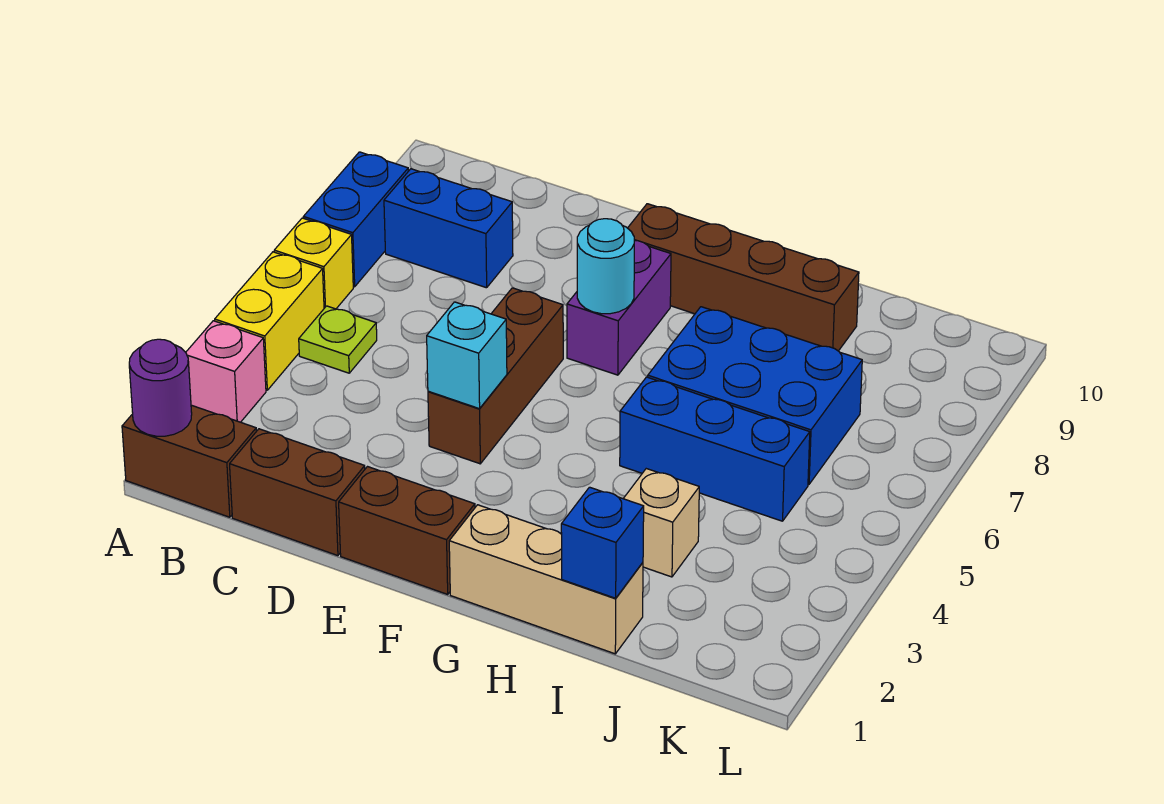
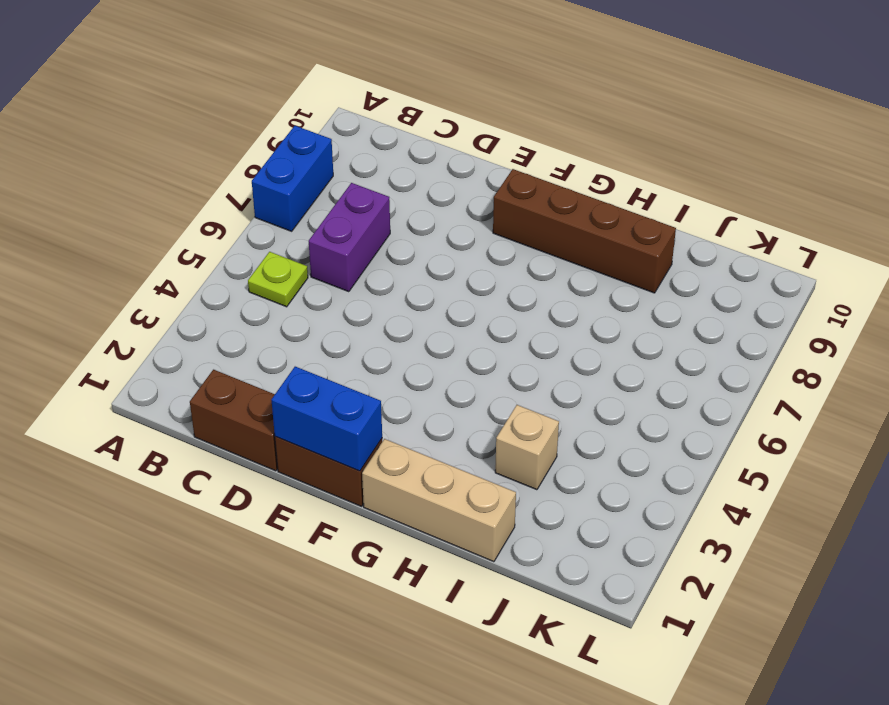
purple brick C6:C7 level 1 -> purple brick F7:F8 level 1
blue brick E1:F1 level 2 -> blue brick B8:C8 level 1
none -> brown brick A1:B1 level 1
none -> pink brick A3 level 1
none -> yellow brick A4:A5 level 1

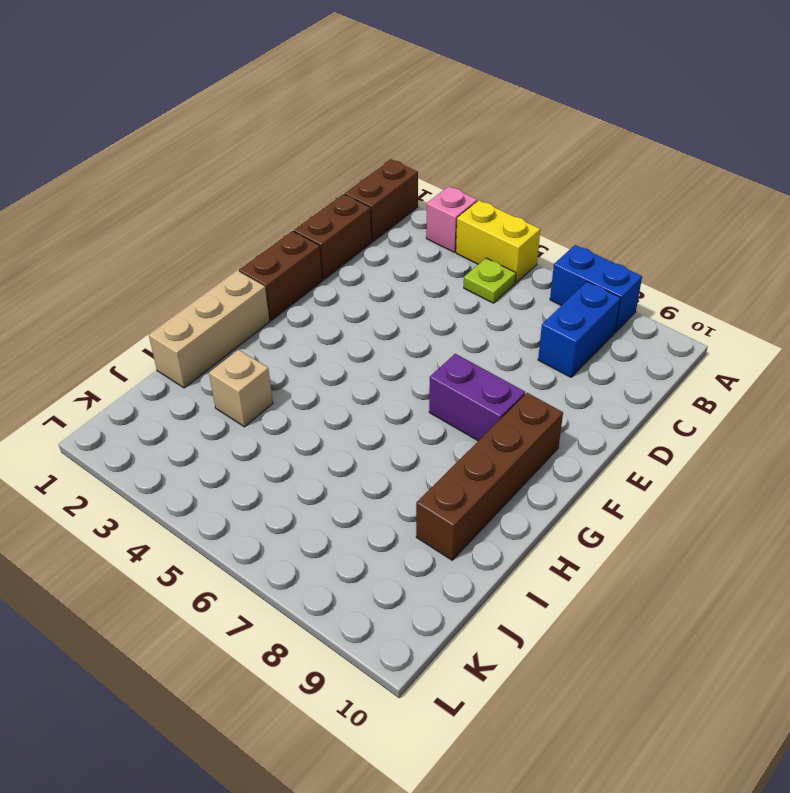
none -> yellow brick A6 level 1
none -> brown brick E4:E6 level 1
none -> blue brick H5:J5 level 1

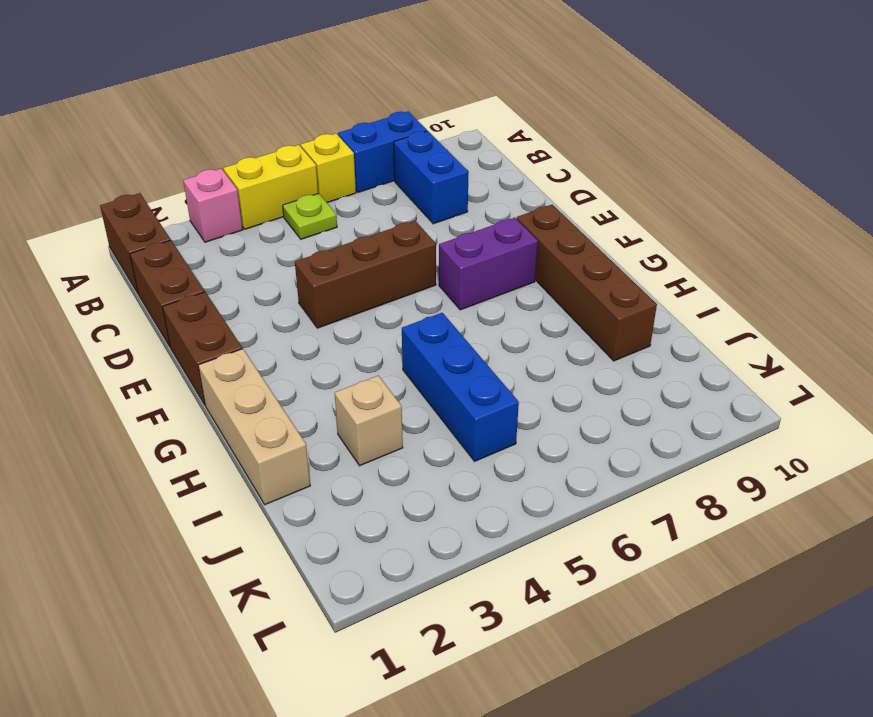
none -> blue brick H6:J7 level 1
none -> purple round brick A1 level 2
none -> cyan brick E4 level 2

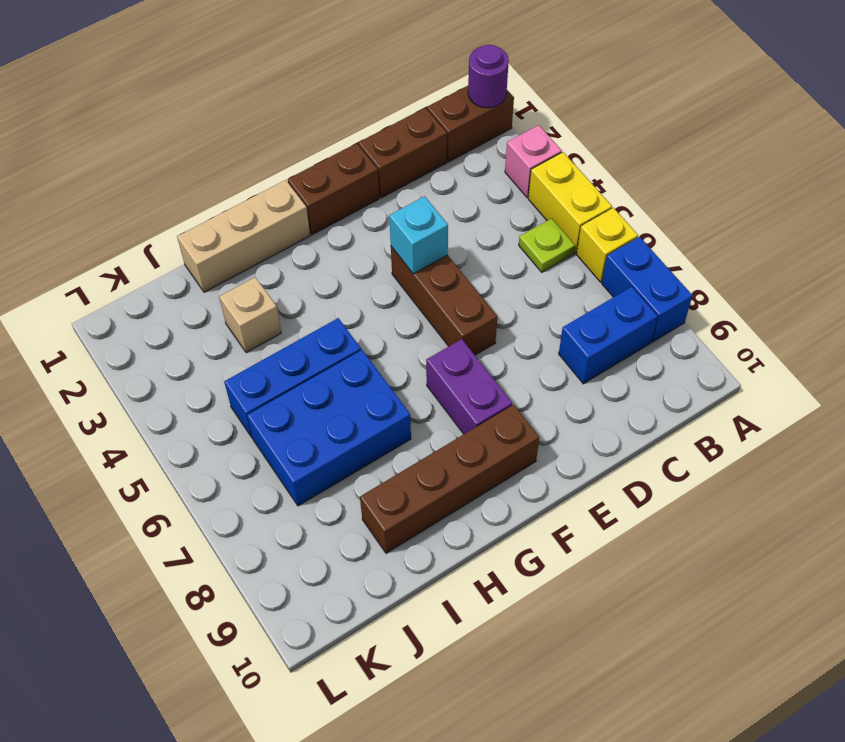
none -> cyan round brick F7 level 2
none -> blue brick I1 level 2

